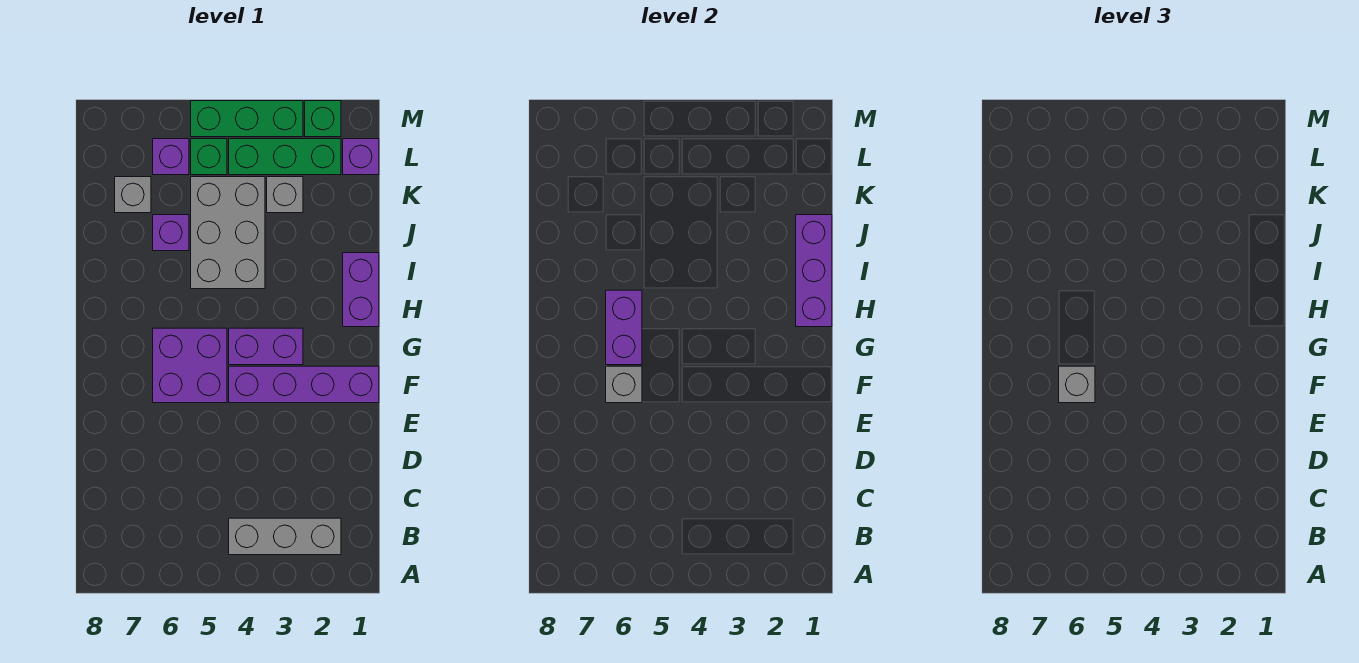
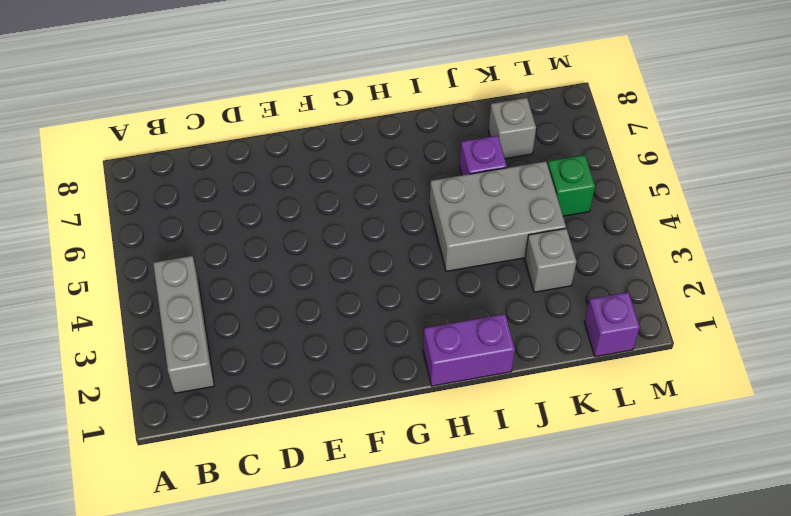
none -> purple brick F1:F4 level 1
none -> purple brick F5:G6 level 1
none -> purple brick G3:G4 level 1

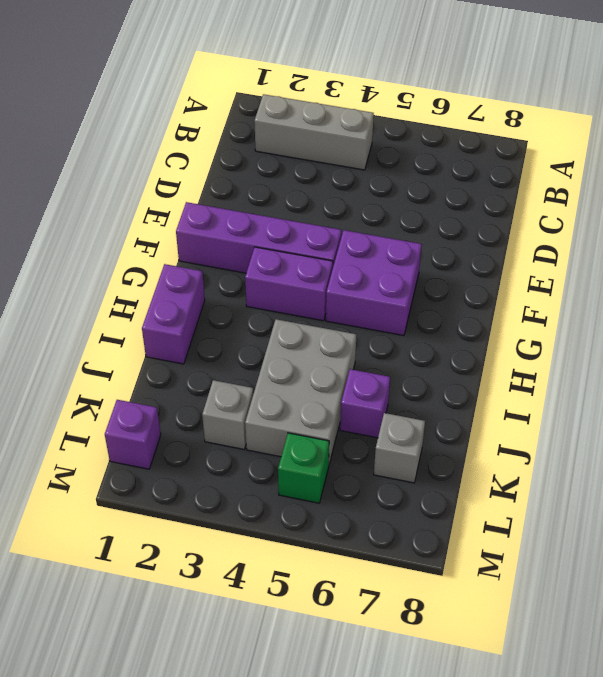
none -> green brick L2:L4 level 1
none -> purple brick L6 level 1
none -> green brick M2 level 1

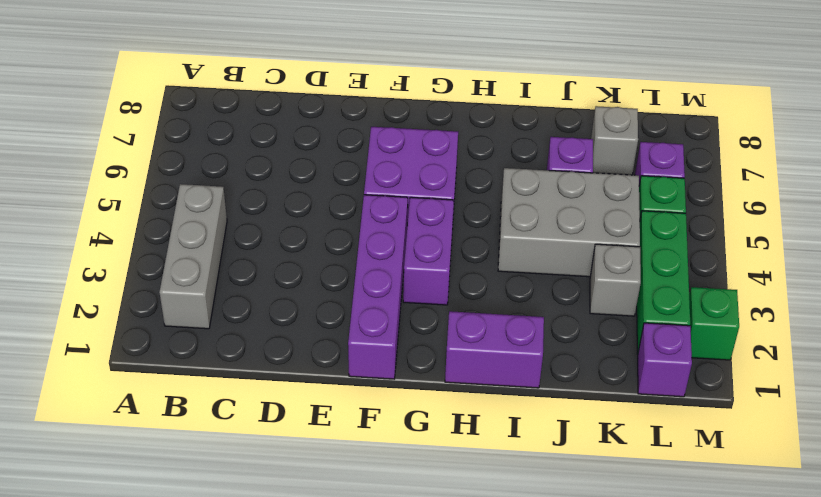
none -> green brick M3:M5 level 1
none -> grey brick F6 level 2
none -> purple brick G6:H6 level 2

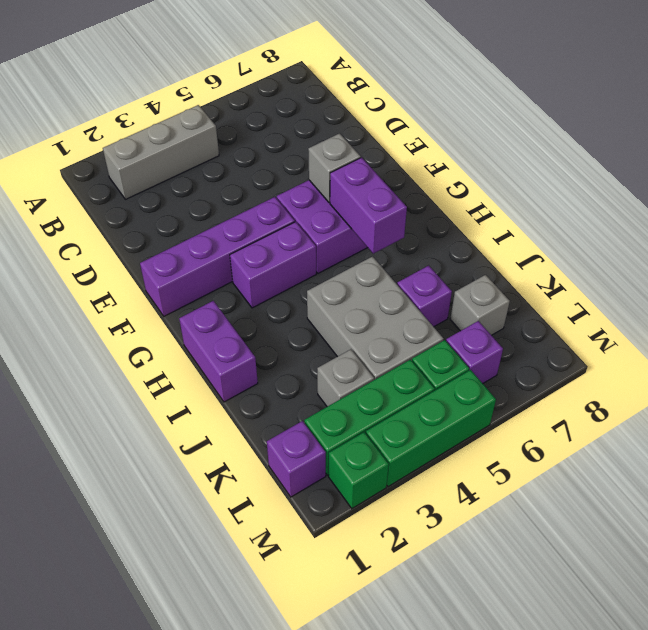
none -> purple brick H1:J1 level 2
none -> grey brick F6 level 3

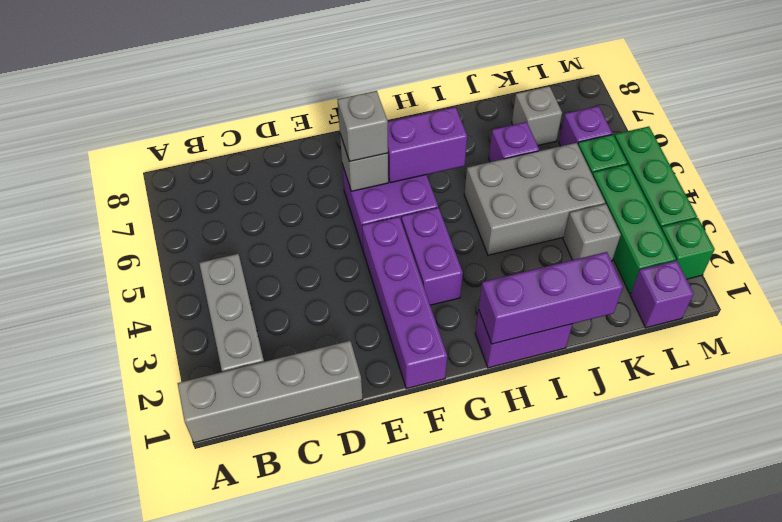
grey brick A1:D1 level 1 -> none

